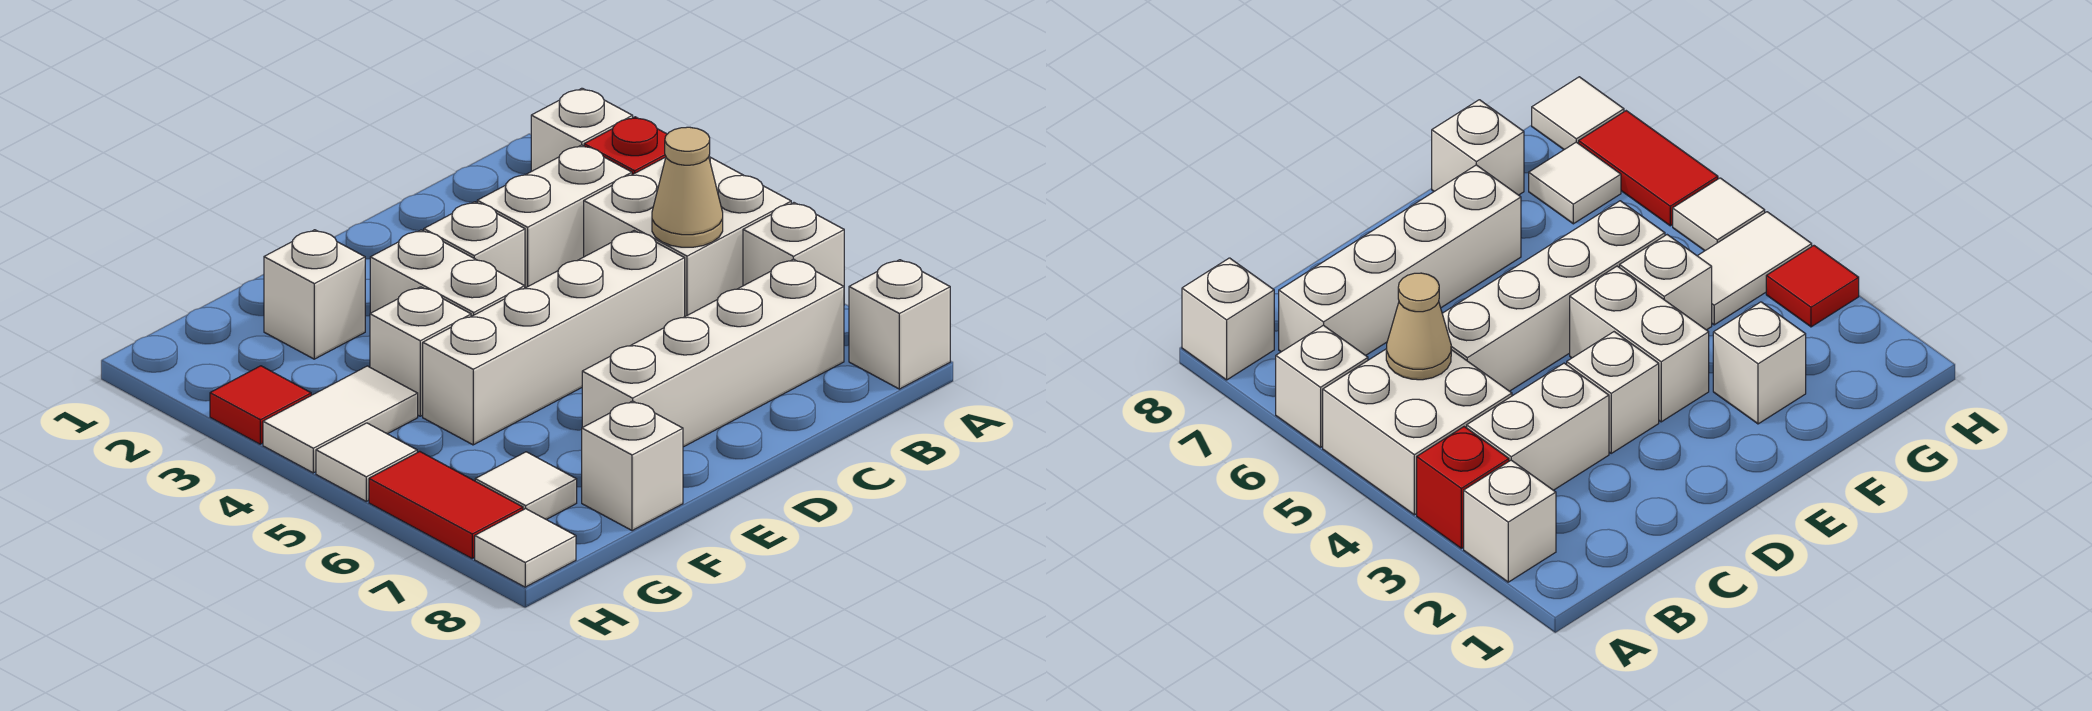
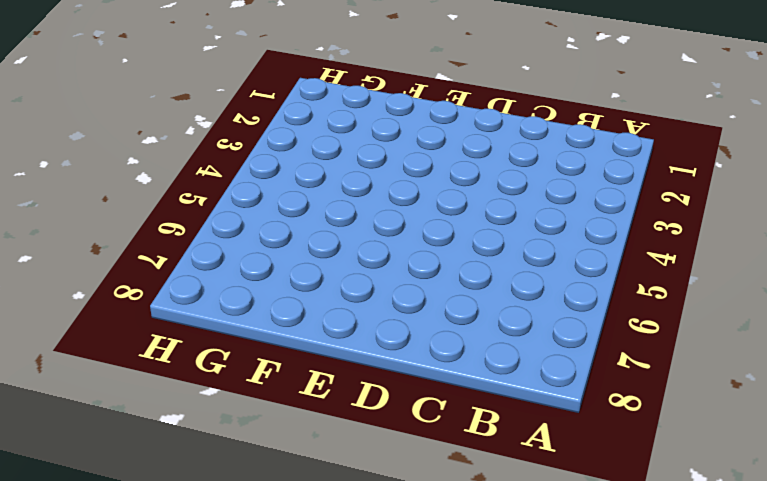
none -> white brick A2 level 1
none -> red brick A3 level 1
none -> white brick A4:B5 level 1

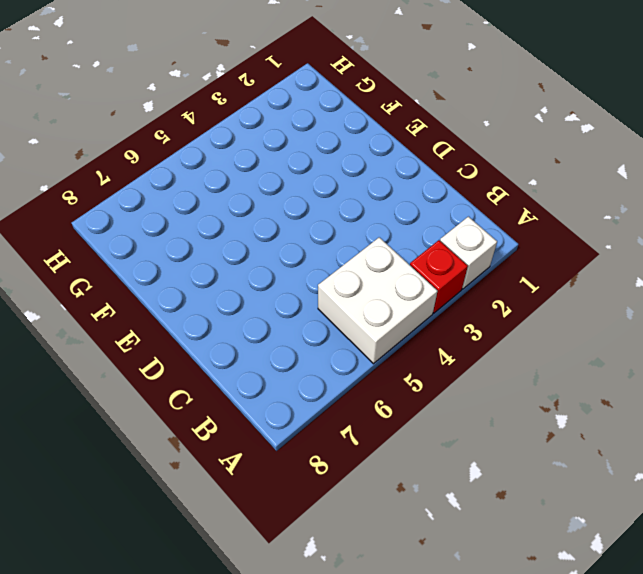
none -> white brick A6 level 1
none -> white brick A8 level 1
none -> white brick B3:C3 level 1

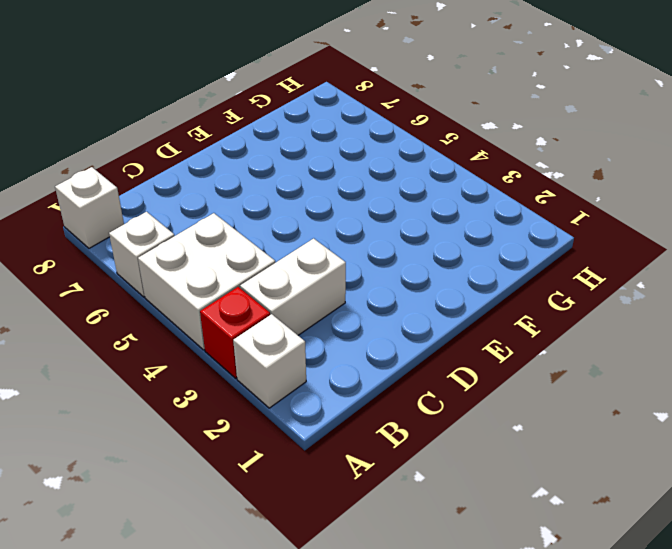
none -> white brick B7:E7 level 1
none -> white brick C5:F5 level 1
none -> white brick D3 level 1

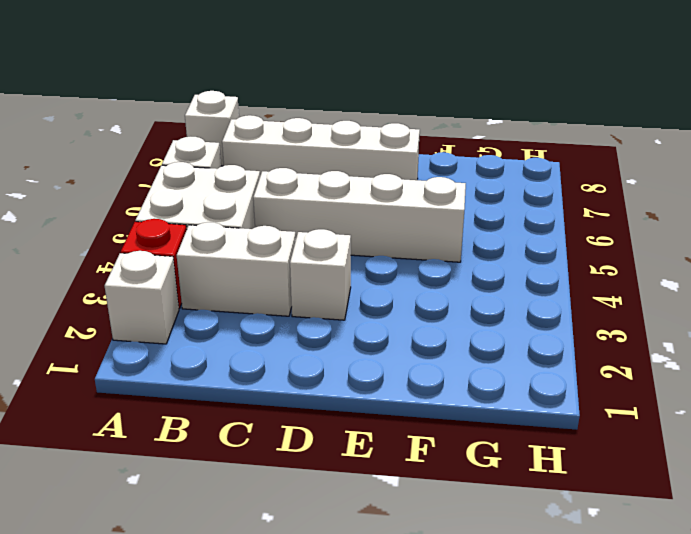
none -> white brick E3:E4 level 1
none -> white brick F2 level 1
none -> white brick F4 level 1

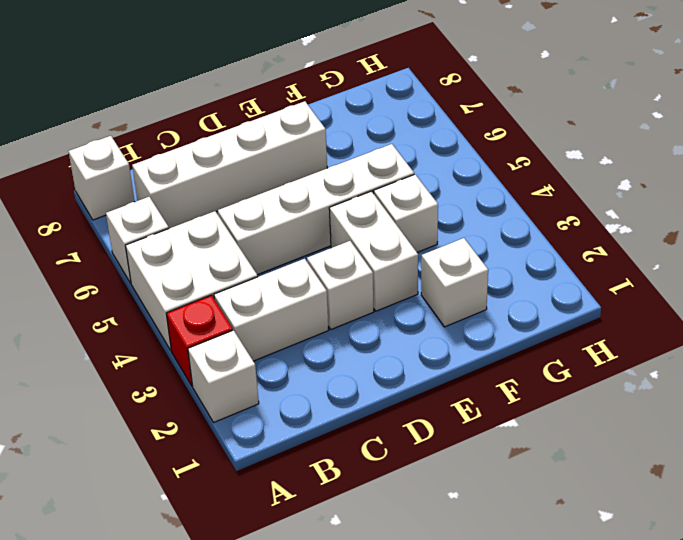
none -> white brick F8 level 1
none -> white tile G4:H4 level 1
none -> white tile G7 level 1

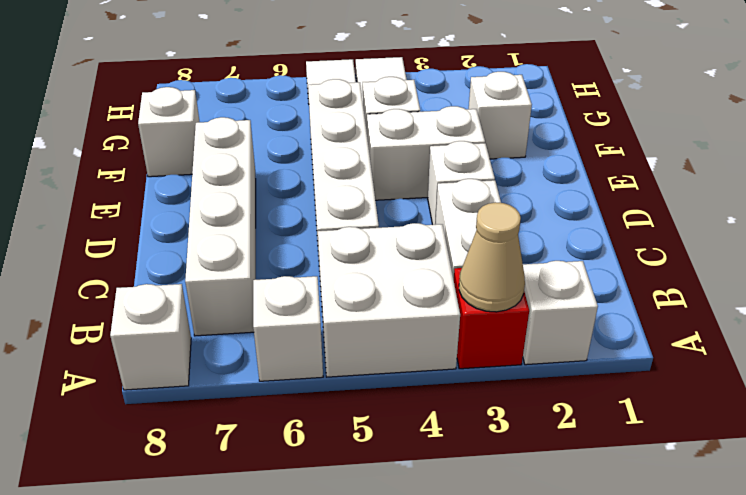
tan cone A3 level 2 -> tan cone B5 level 2
none -> white tile G7 level 1
none -> red tile H3 level 1
none -> red tile H6:H7 level 1

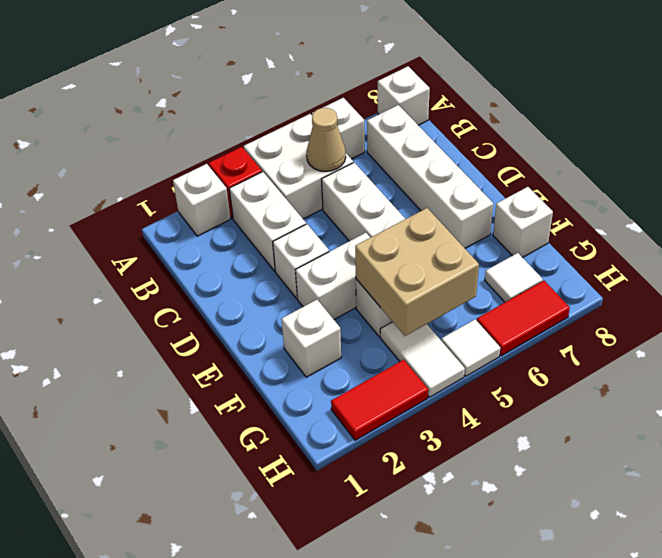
tan brick F4:G5 level 2 -> none
red tile H2:H3 level 1 -> red tile H3 level 1
none -> white tile H8 level 1

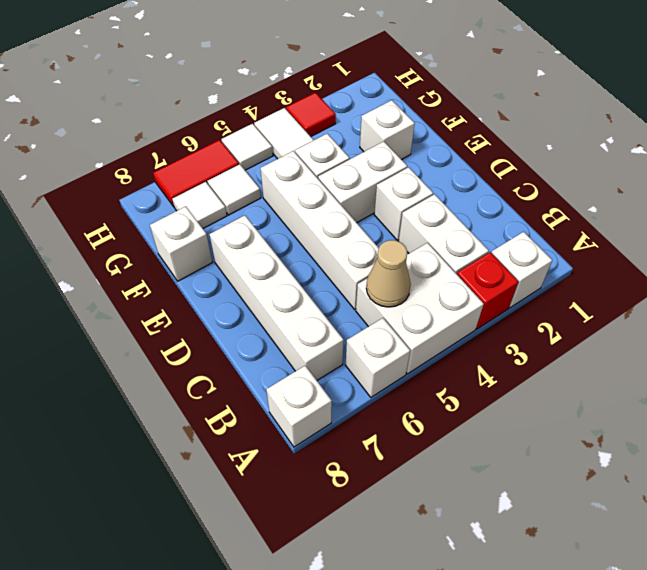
white tile G6 level 1 -> white tile H8 level 1

